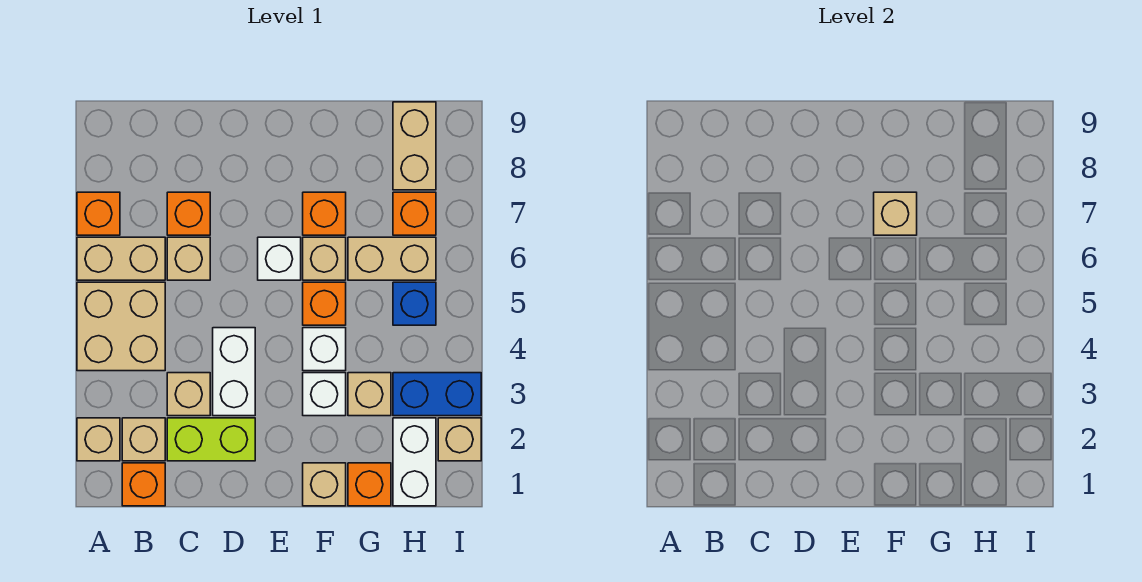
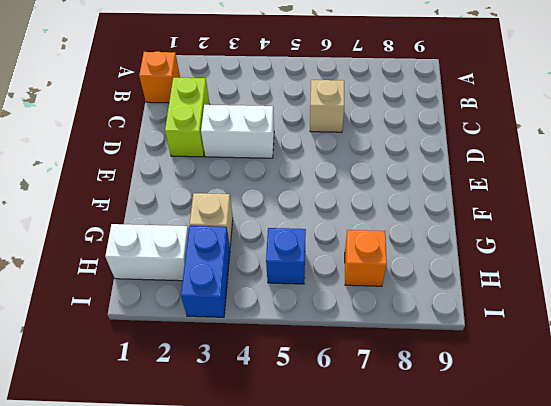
none -> tan brick A2 level 1
none -> tan brick A4:B5 level 1
none -> tan brick A6:B6 level 1

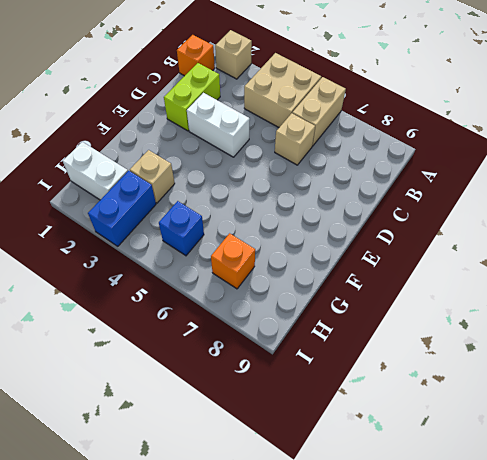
none -> orange brick A7 level 1
none -> tan brick B2 level 1
none -> tan brick C3 level 1

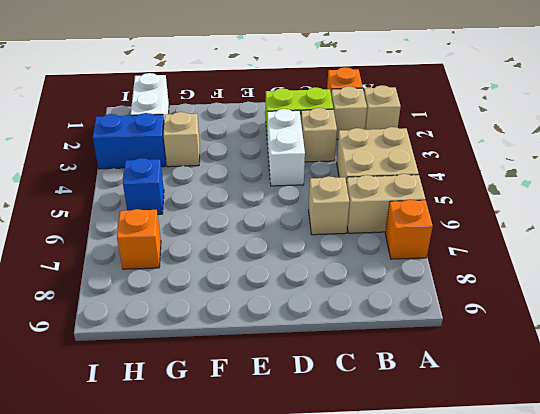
none -> orange brick C7 level 1
none -> white brick E6 level 1
none -> tan brick F1 level 1

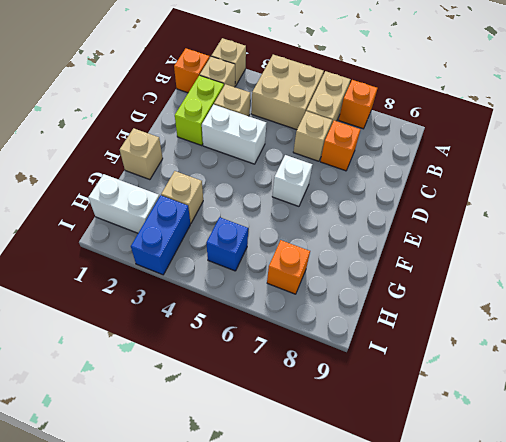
none -> white brick F3 level 1
none -> white brick F4 level 1
none -> orange brick F5 level 1

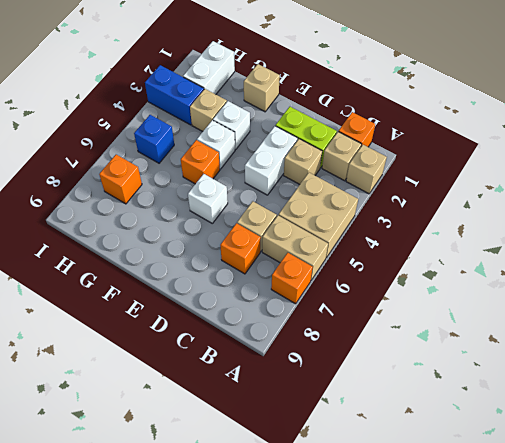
none -> tan brick F6 level 1
none -> orange brick F7 level 1
none -> orange brick G1 level 1

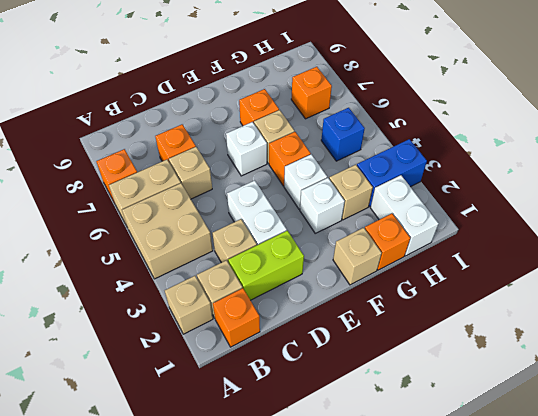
none -> tan brick G6:H6 level 1
none -> tan brick H8:H9 level 1
none -> tan brick I2 level 1

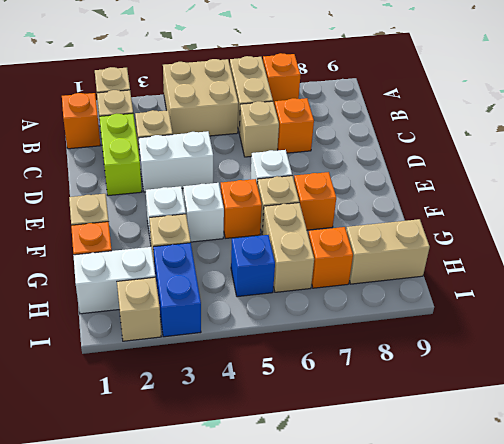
none -> tan brick F7 level 2

